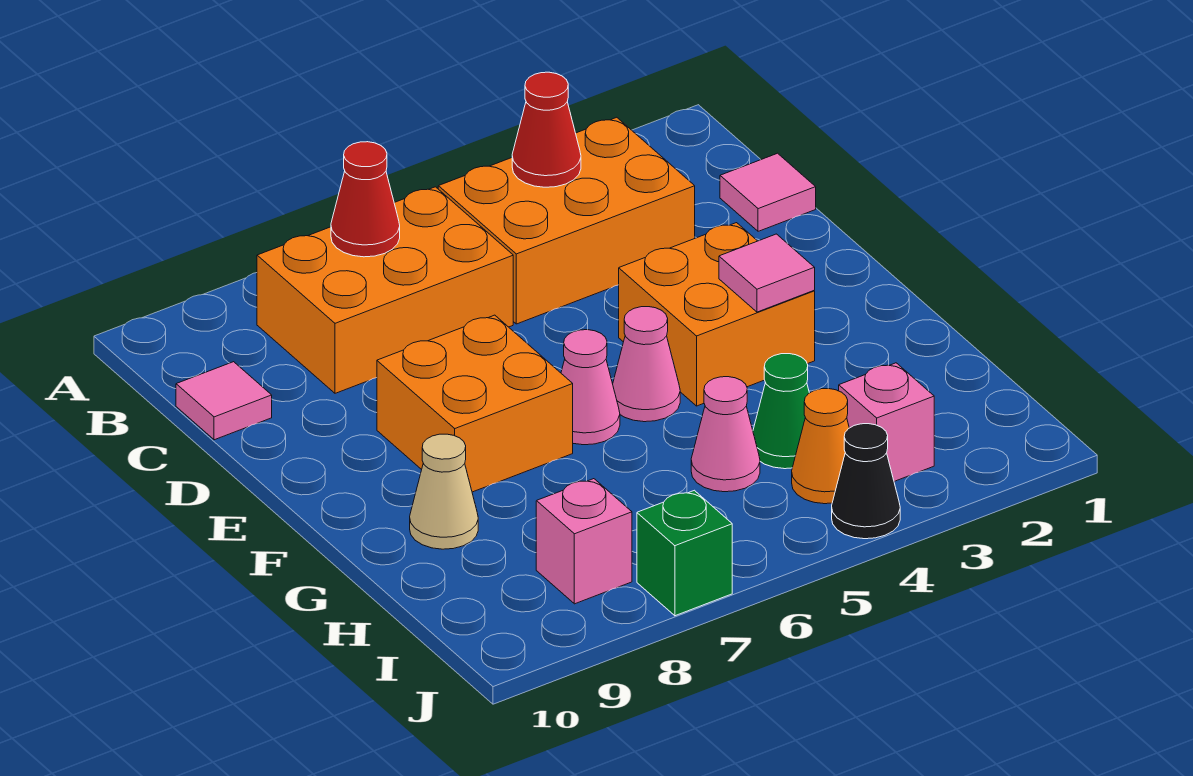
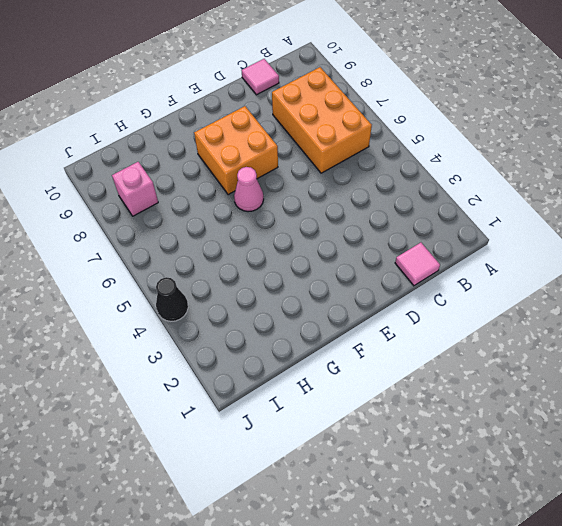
none -> orange brick B3:C5 level 1
none -> orange brick E3:F4 level 1
none -> pink cone F5 level 1

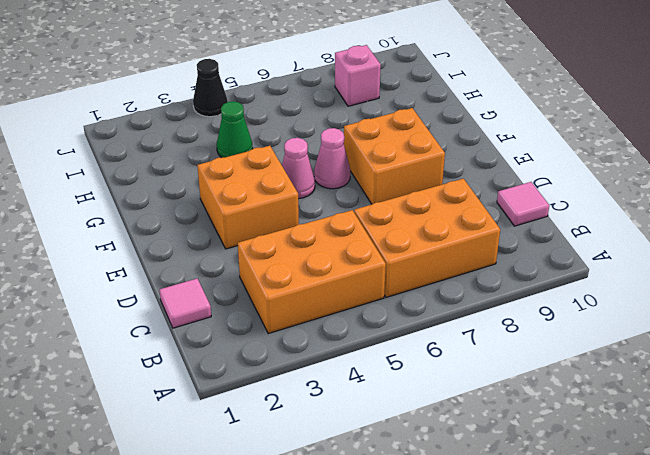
none -> tan cone G9 level 1
none -> pink cone H5 level 1
none -> pink brick I3 level 1

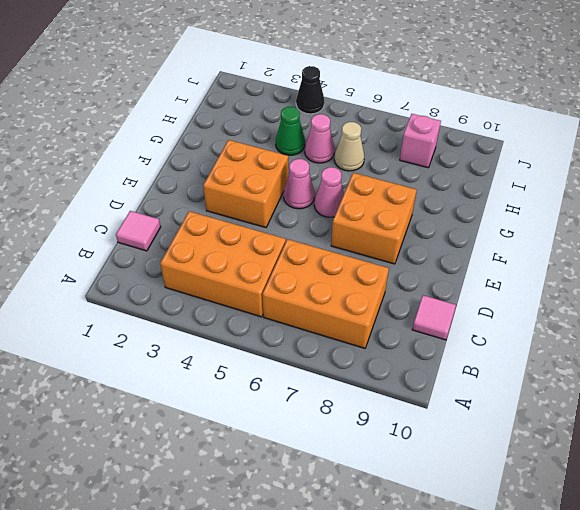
tan cone H6 level 1 -> tan cone G9 level 1
none -> pink brick I3 level 1
none -> orange cone I4 level 1
none -> green brick J7 level 1

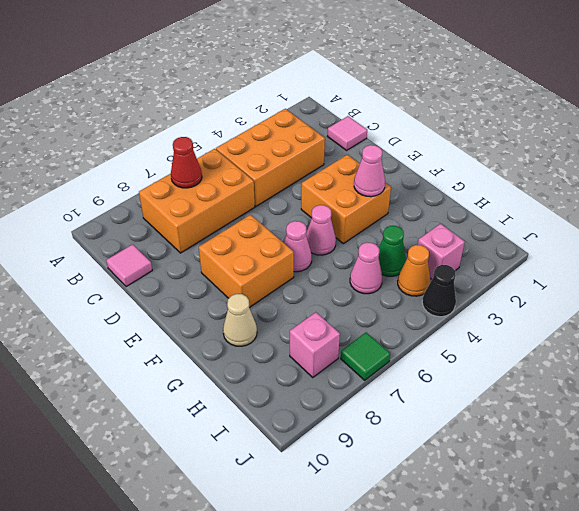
pink cone F3 level 2 -> pink tile F3 level 2
green tile J7 level 1 -> green brick J7 level 1
none -> red cone B4 level 2

